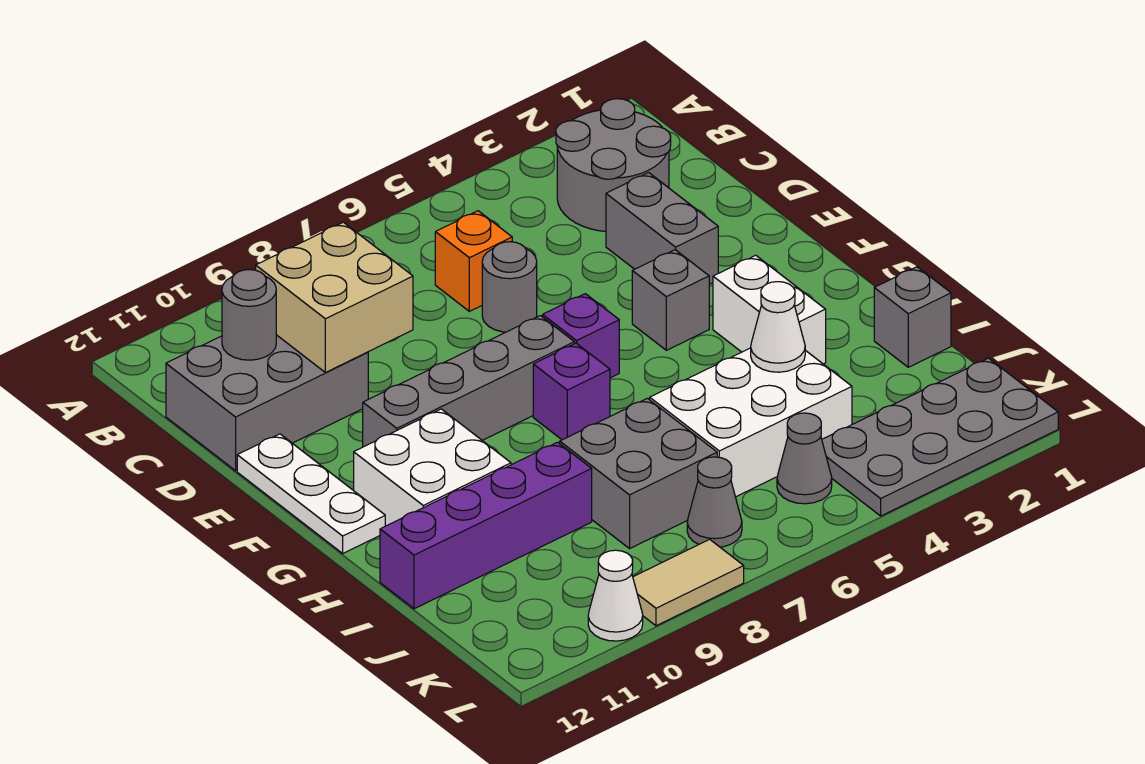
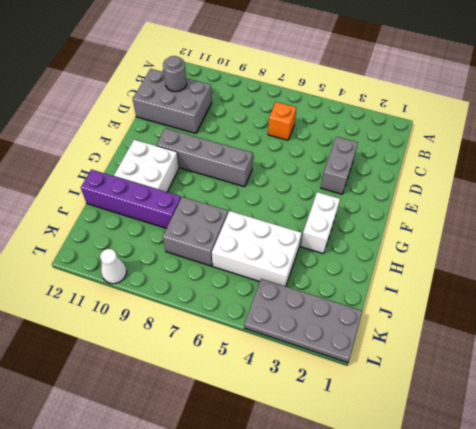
none -> grey round brick B2:C3 level 1
none -> grey round brick D6 level 1
none -> white plate E12:G12 level 1

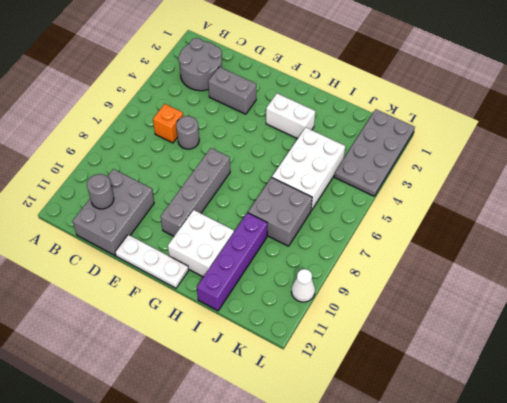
none -> grey brick F4 level 1
none -> purple brick F6 level 1
none -> purple brick G7 level 1

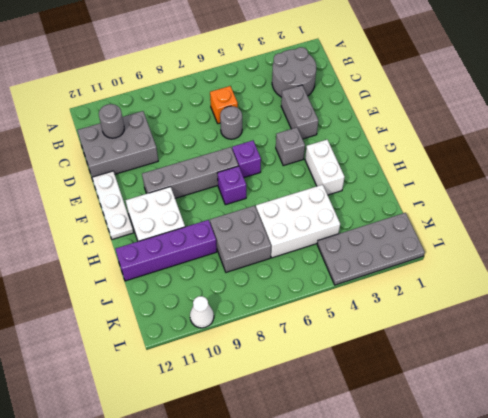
none -> grey brick I1 level 1
none -> grey cone K5 level 1
none -> grey cone K7 level 1

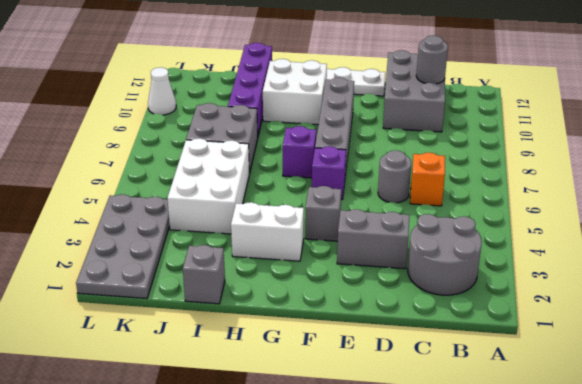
none -> grey cone K5 level 1
none -> grey cone K7 level 1
none -> tan tile L8:L9 level 1

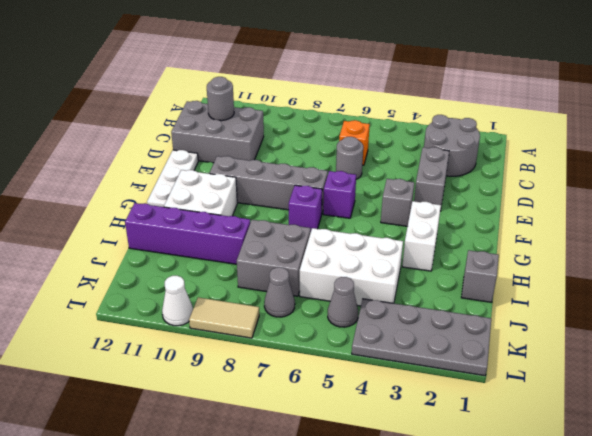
none -> tan brick C9:D10 level 2
none -> white cone I4 level 2

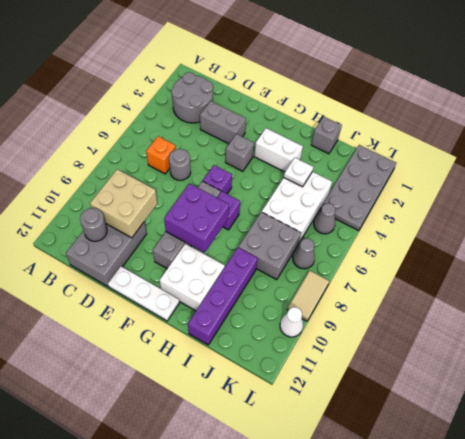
purple brick F8:G9 level 2 -> none
white plate I4 level 2 -> white cone I4 level 2

